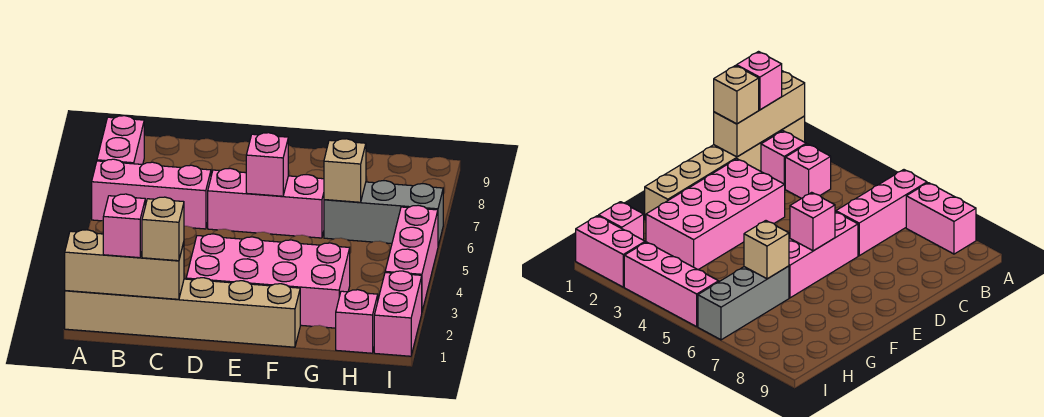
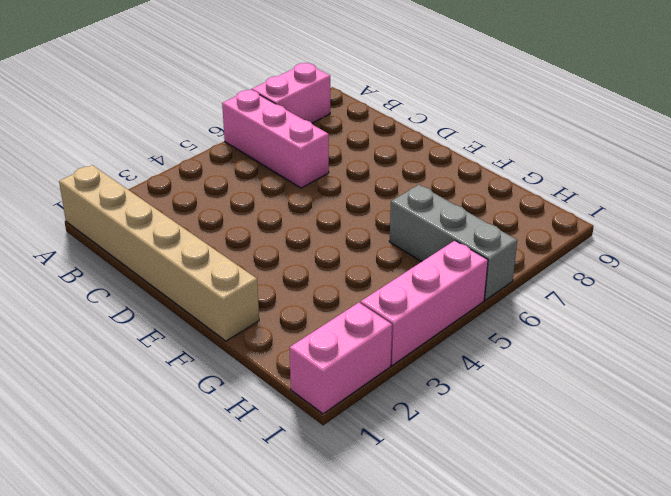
none -> pink brick B2 level 1
none -> pink brick B3 level 1
none -> pink brick D2:G3 level 1

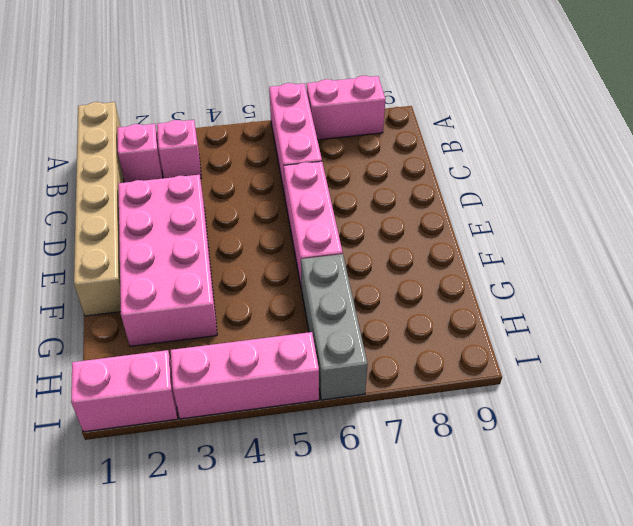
none -> pink brick H1 level 1
none -> tan brick A1:C1 level 2
none -> pink brick E6 level 2

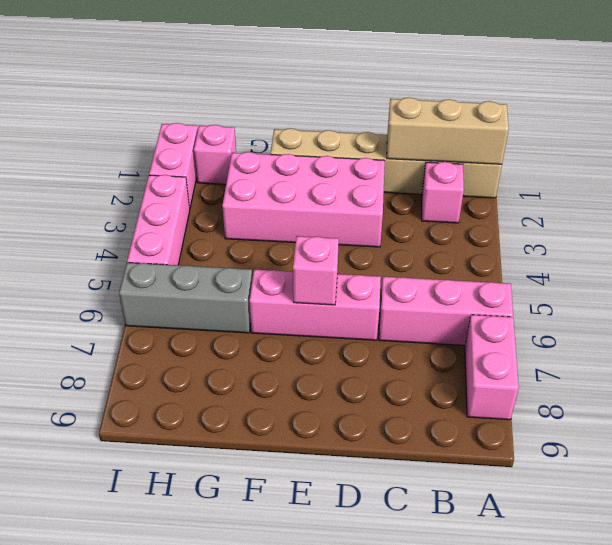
none -> pink brick B3 level 1
none -> tan brick G6 level 2
none -> pink brick B1 level 3

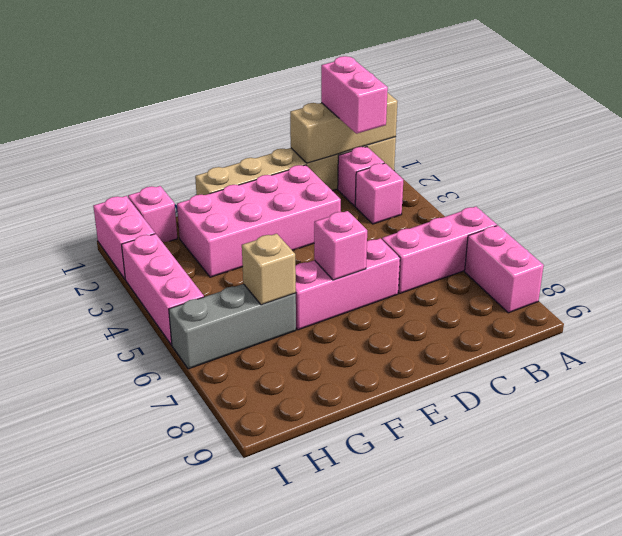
pink brick B1:B2 level 3 -> pink brick B1 level 3
none -> tan brick C1 level 3

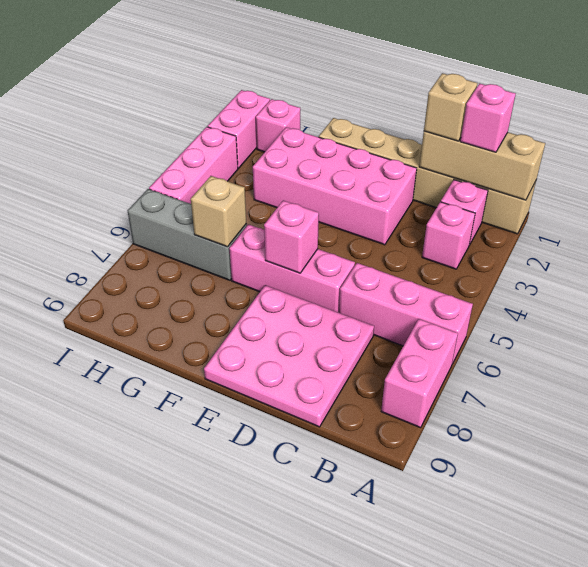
pink plate C7:E9 level 1 -> none

